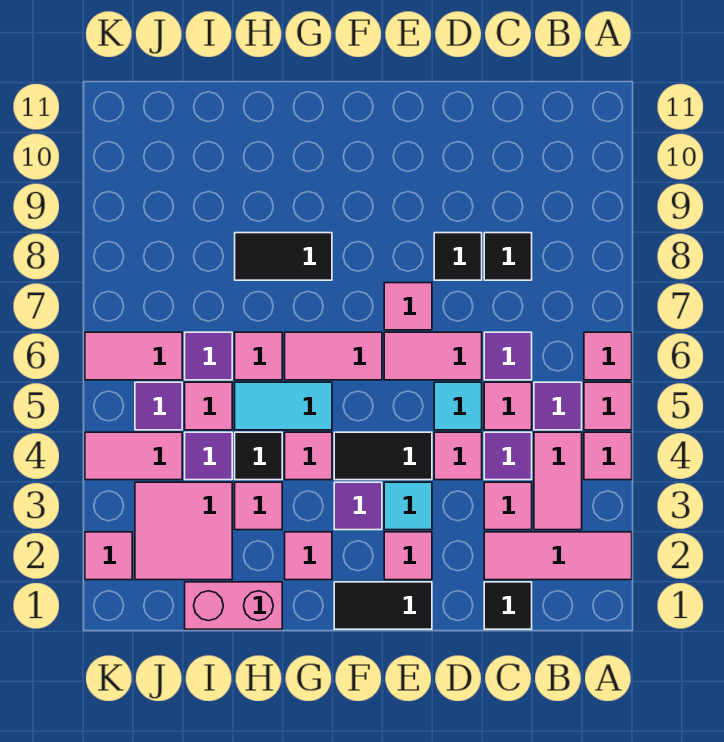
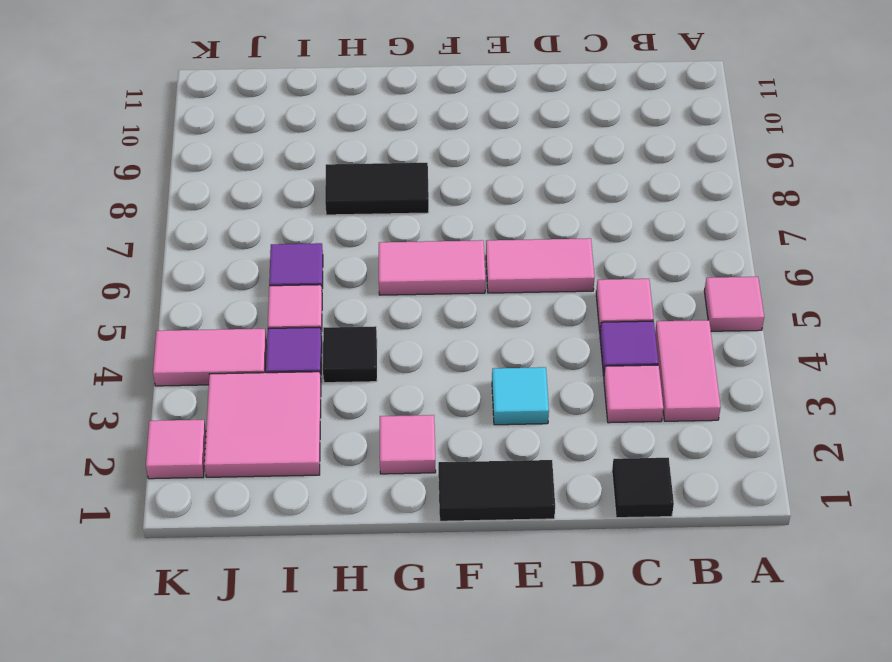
none -> pink tile A2:C2 level 1
none -> pink tile A4 level 1
none -> pink tile A6 level 1
none -> purple tile B5 level 1

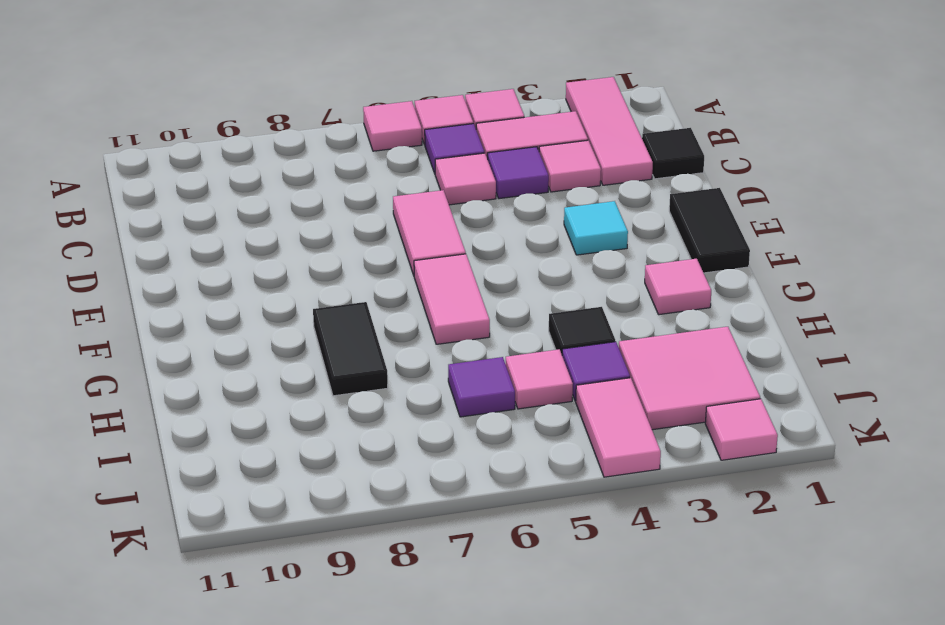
none -> purple tile C6 level 1
none -> black tile C8 level 1
none -> pink tile D4 level 1
none -> cyan tile D5 level 1

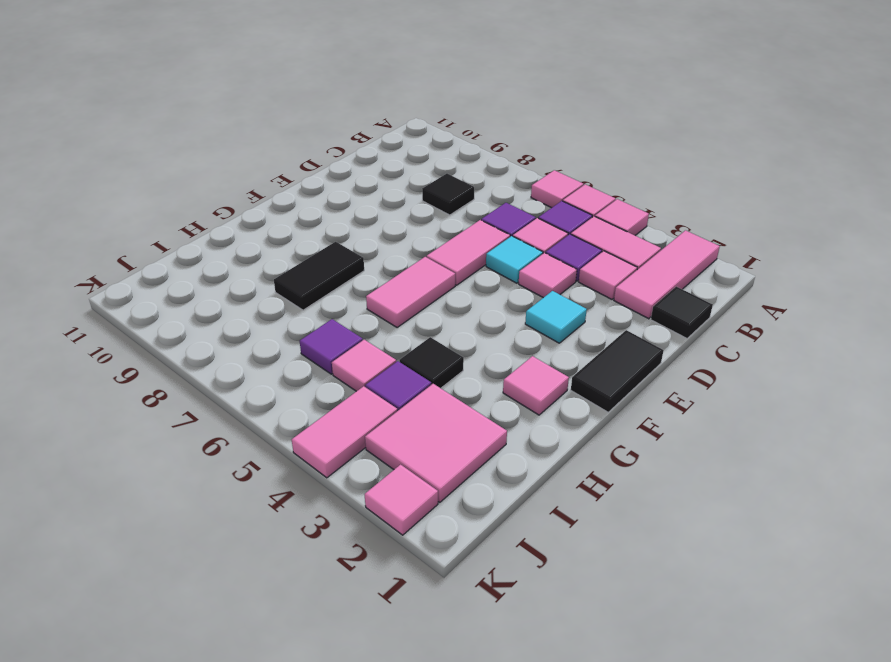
none -> black tile D8 level 1
none -> pink tile E2 level 1
none -> black tile E4:F4 level 1
none -> pink tile E7 level 1

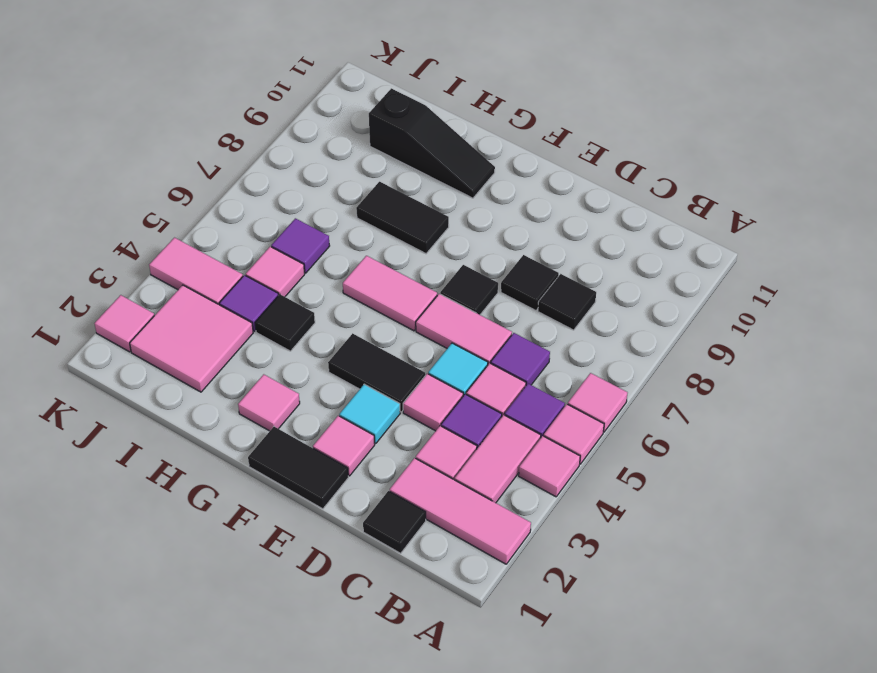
black tile E7 level 1 -> pink tile E7 level 1
black slope G10:I10 level 1 top I -> none
none -> purple tile F3 level 1
none -> pink tile G4 level 1
none -> cyan tile G5:H5 level 1
none -> pink brick H1:I1 level 1

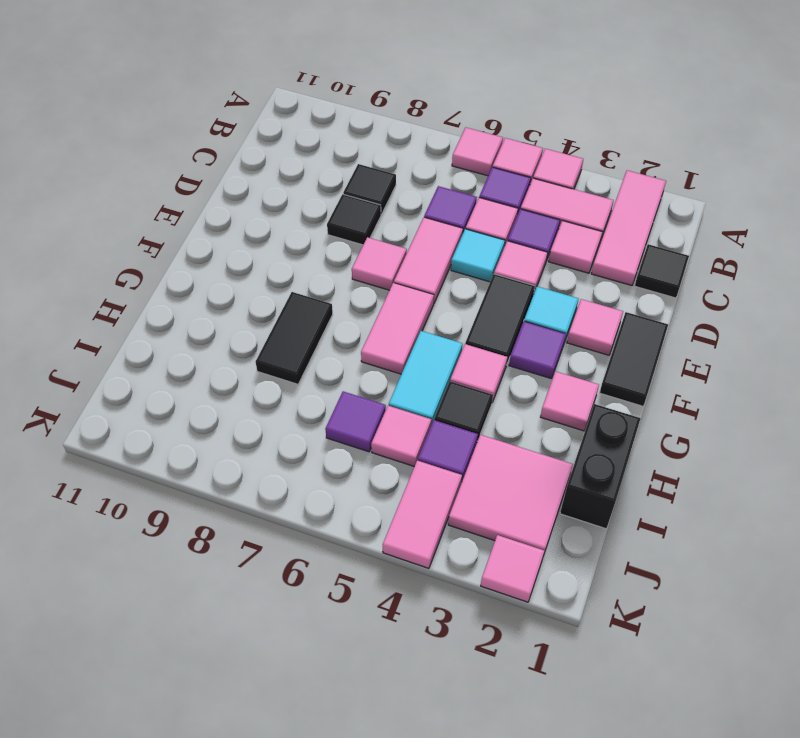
black brick H1:I1 level 1 -> pink brick H1:I1 level 1
none -> pink tile H3 level 1
none -> pink tile H6 level 1
none -> purple tile J5 level 1
none -> pink tile J6:K6 level 1

